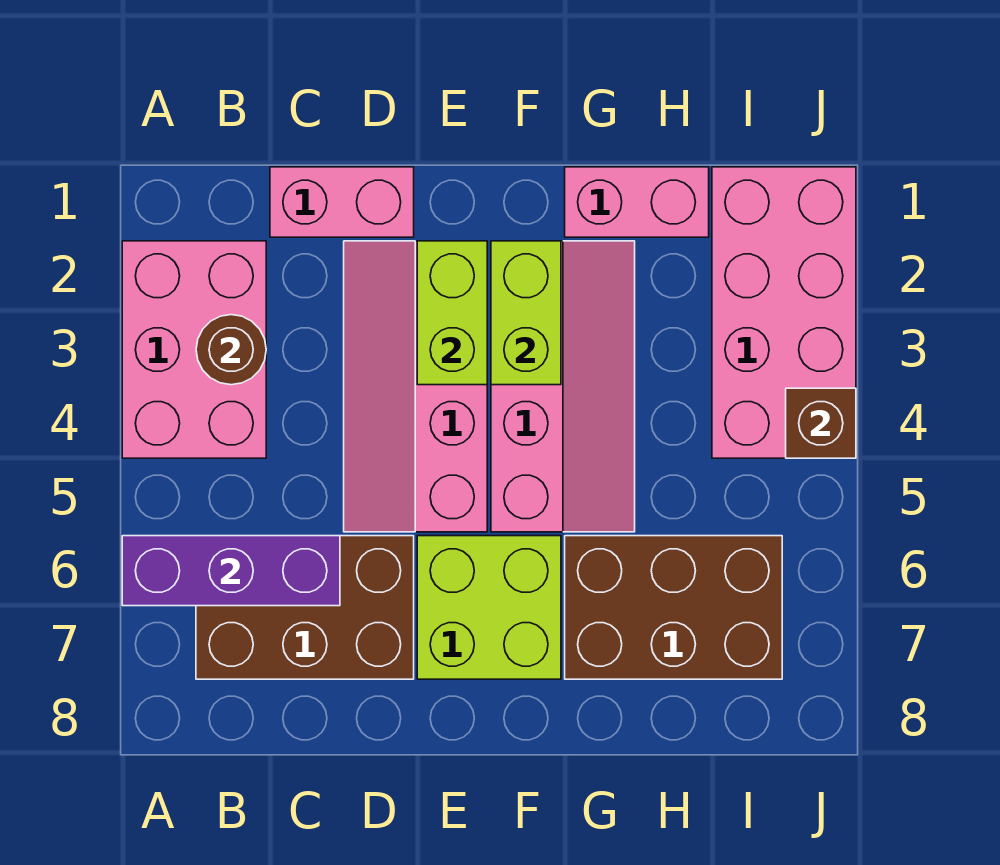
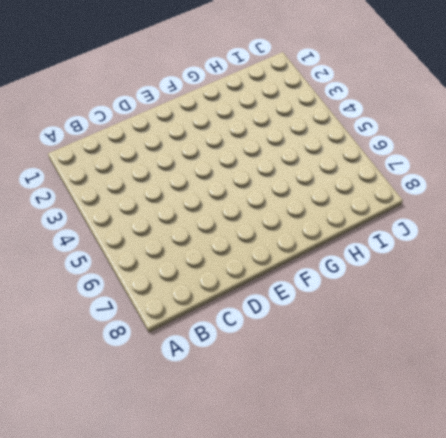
none -> pink brick A2:B4 level 1
none -> brown brick B6:D7 level 1
none -> pink brick C1:D1 level 1

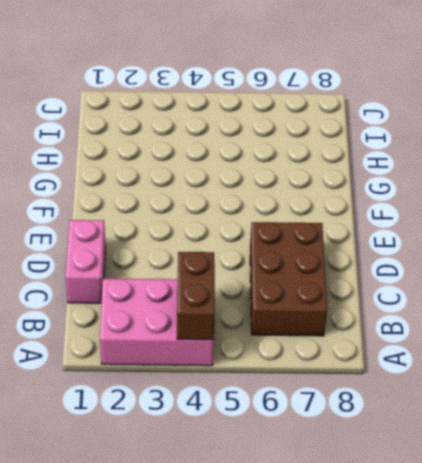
brown brick A4:B4 level 2 -> none
none -> pink slope D2:E5 level 1 top E
none -> lime brick E6:F7 level 1
none -> pink slope F2:G5 level 1 top F

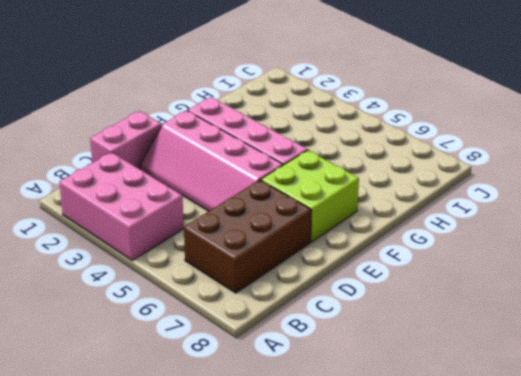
none -> pink brick G1:H1 level 1
none -> brown brick G6:I7 level 1
none -> pink brick I1:J4 level 1

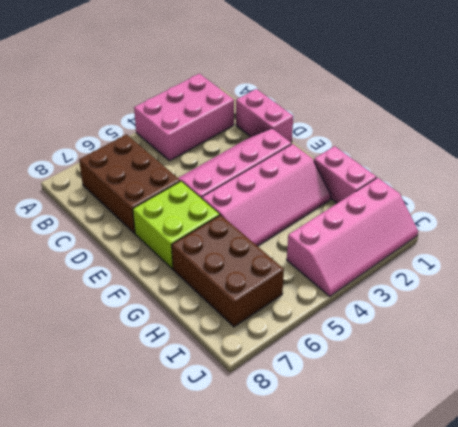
pink slope I1:J4 level 1 top I -> pink brick I1:J4 level 1
none -> purple brick A6:C6 level 2
none -> brown round brick B3 level 2
none -> lime brick E2:E3 level 2

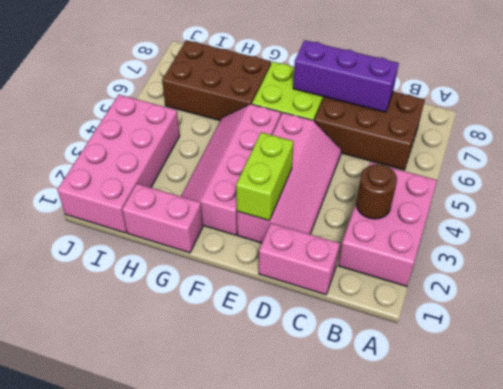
purple brick C7:E7 level 2 -> purple brick A6:C6 level 2
none -> lime brick F2:F3 level 2
none -> brown brick J4 level 2

